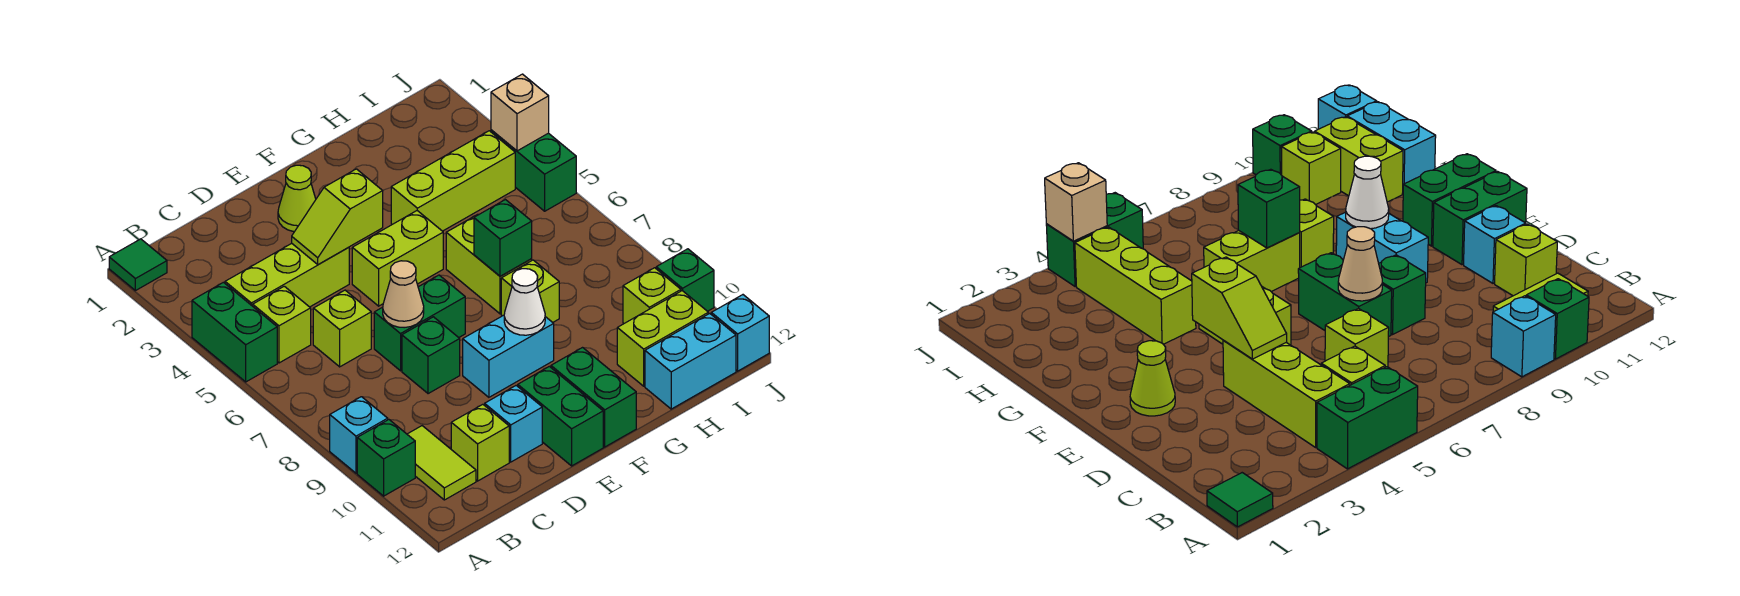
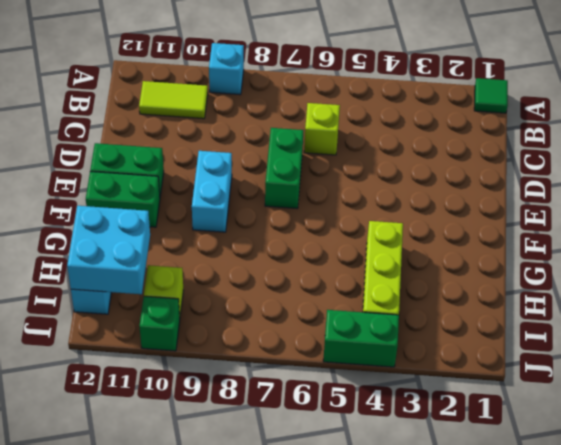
cyan brick H11:I12 level 2 -> none
none -> green brick A4:A5 level 1
none -> green brick A10 level 1
none -> lime brick B4:D4 level 1
none -> lime brick B5 level 1

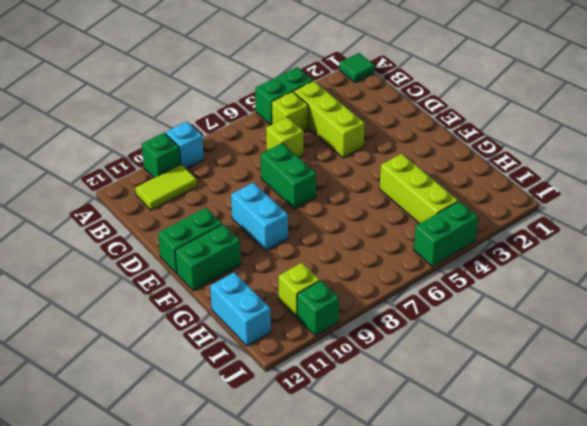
none -> lime brick C11 level 1
none -> green brick D8 level 1
none -> cyan brick D11 level 1
none -> lime cone E2 level 1

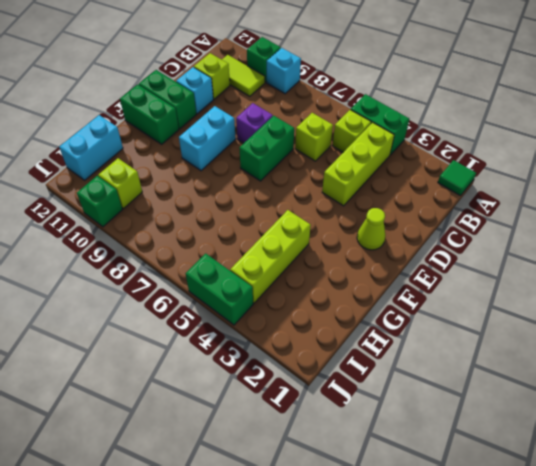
purple brick D8 level 1 -> green brick D8 level 1
none -> lime brick E5:F5 level 1
none -> lime brick G6:G7 level 1
none -> lime brick G8 level 1
none -> lime brick H11:I11 level 1

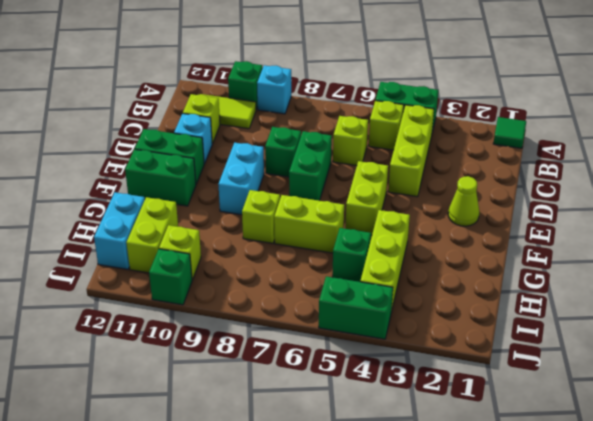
green brick H5 level 1 -> green brick G7 level 2
none -> cyan brick J12 level 1
none -> lime slope D4:E4 level 2 top E
none -> tan cone D7 level 2
none -> white cone F9 level 2

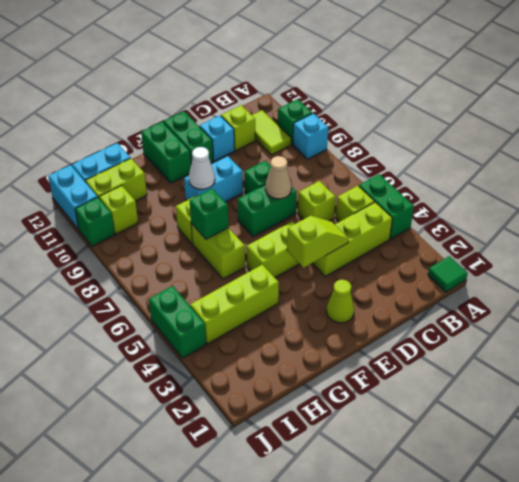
cyan brick J11:J12 level 1 -> cyan brick J12 level 1
none -> tan brick J4 level 2

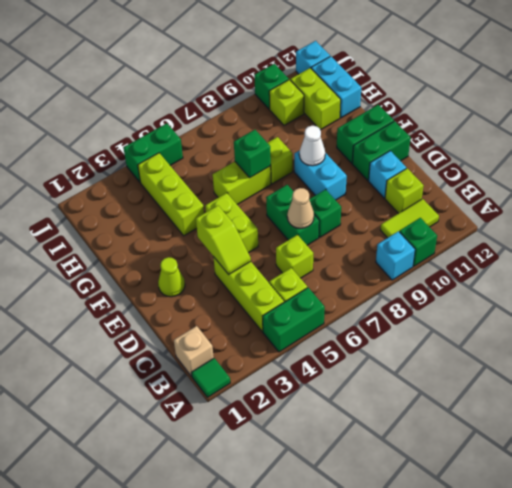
tan brick B1 level 1 -> tan brick J4 level 2

